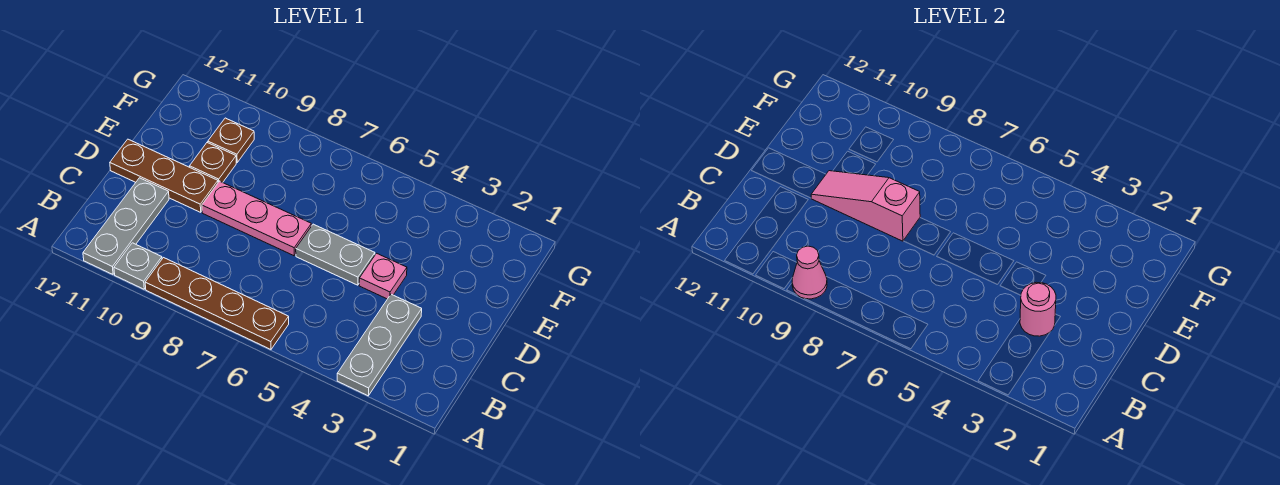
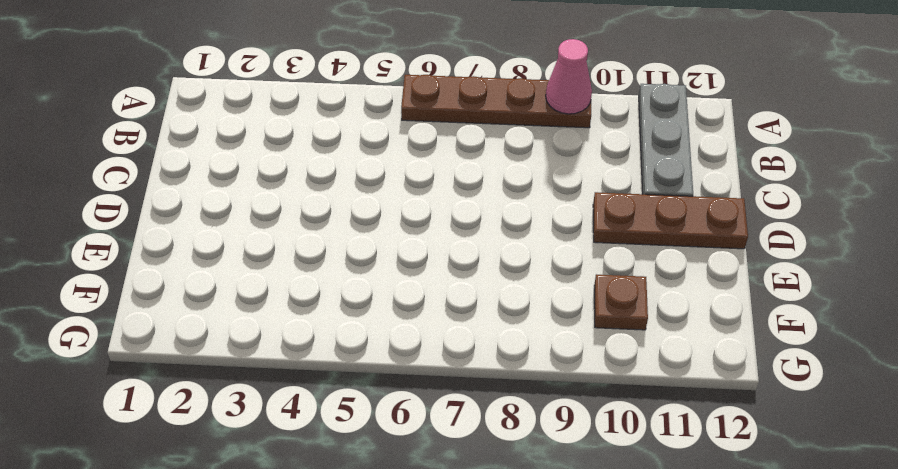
none -> grey plate A3:C3 level 1
none -> grey plate A10 level 1
none -> pink plate D4 level 1

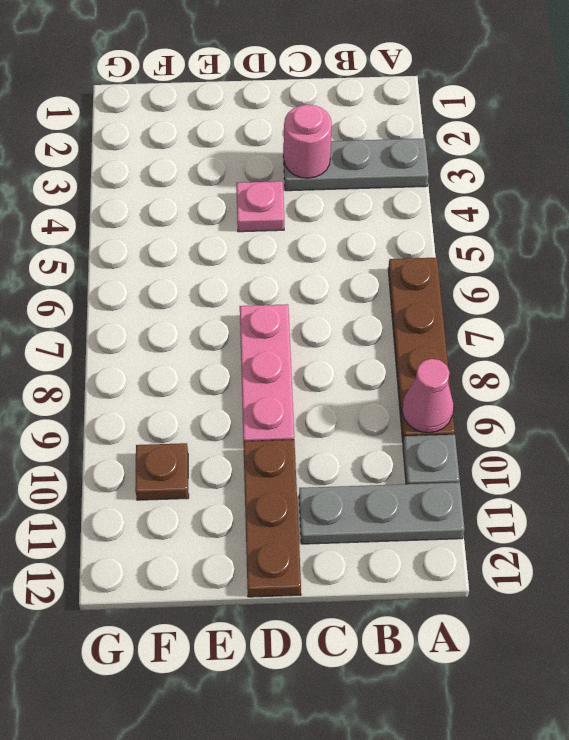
none -> grey plate D5:D6 level 1
none -> brown plate E10 level 1
none -> pink slope D8:D10 level 2 top 8

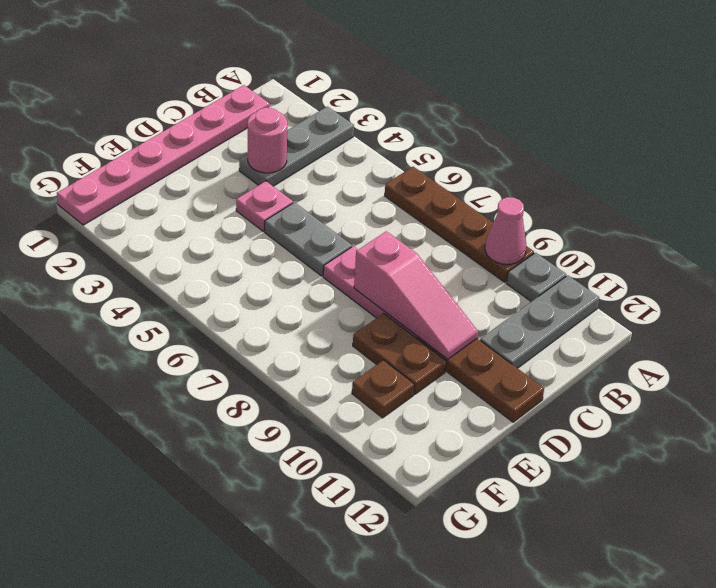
pink plate B1:G1 level 1 -> none
brown plate E9:E10 level 1 -> brown plate E10 level 1

